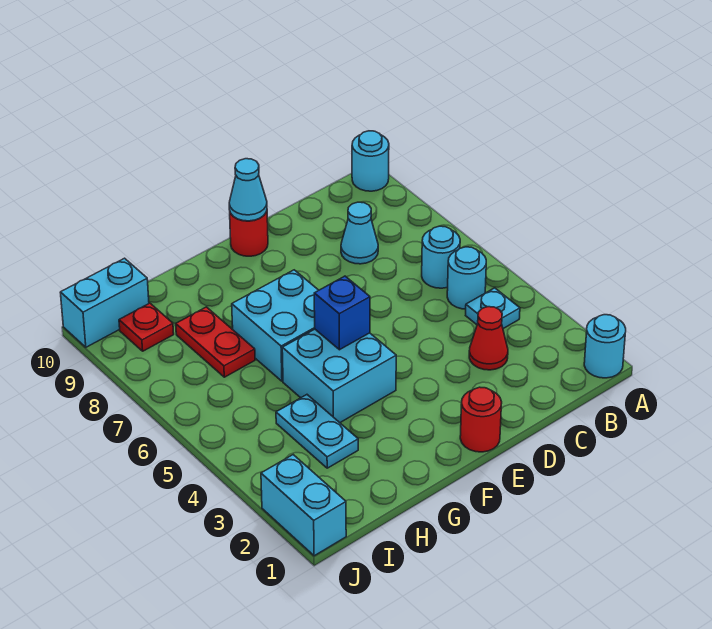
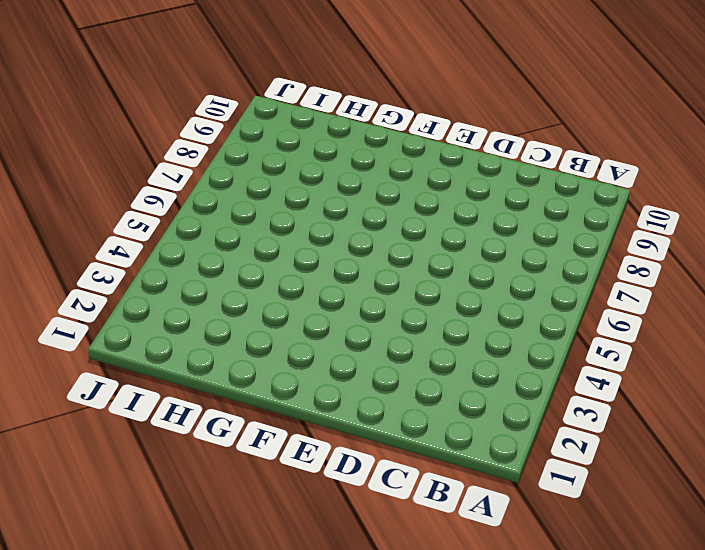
none -> cyan round brick A1 level 1
none -> cyan round brick A10 level 1
none -> cyan plate B4 level 1

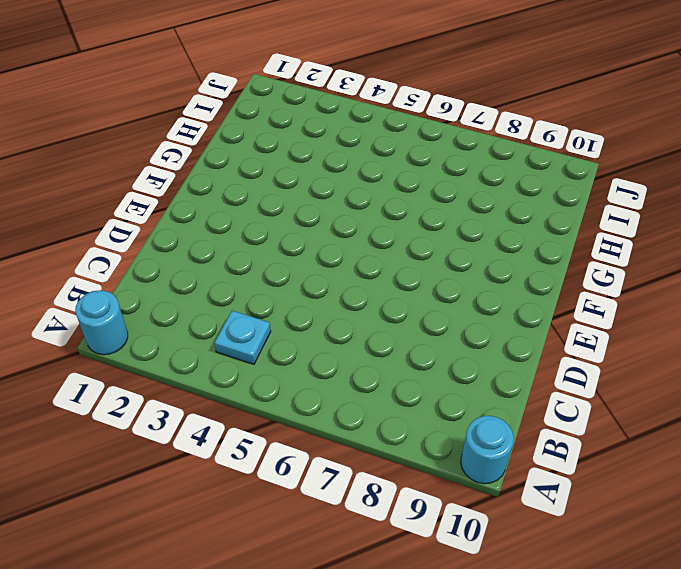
none -> cyan round brick B5 level 1
none -> cyan round brick B6 level 1
none -> red cone C3 level 1

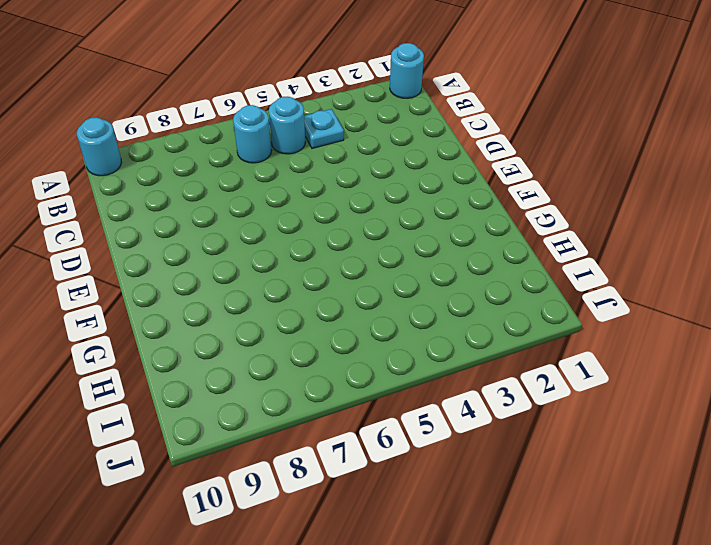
none -> red cone C3 level 1
none -> cyan cone C8 level 1
none -> red round brick E1 level 1

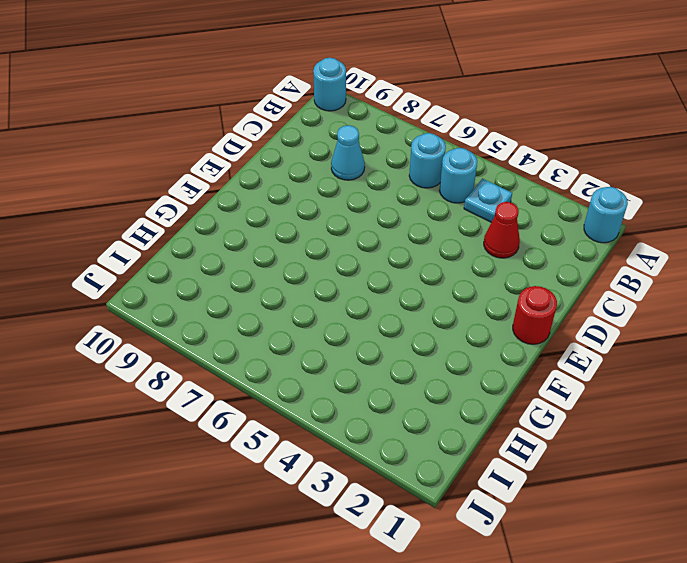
none -> red round brick E10 level 1
none -> cyan brick F4:G5 level 1
none -> cyan brick F6:G7 level 1

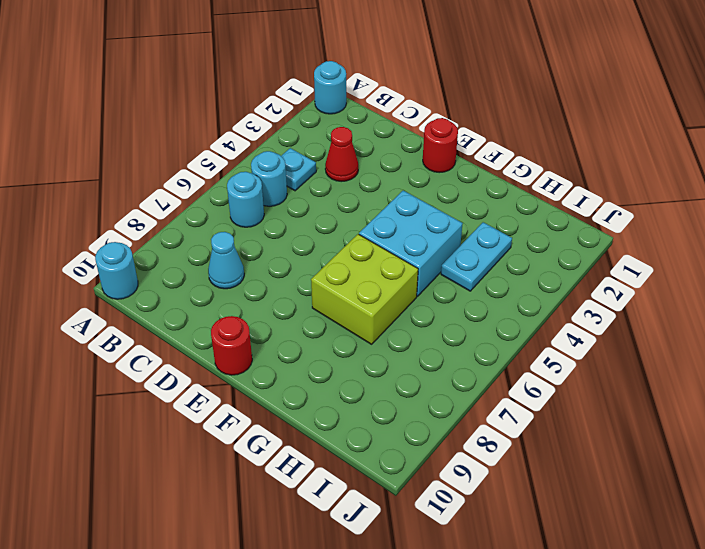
lime brick F6:G7 level 1 -> cyan brick F6:G7 level 1
none -> red plate H7:H8 level 1
none -> red plate I9 level 1
none -> cyan brick I10:J10 level 1

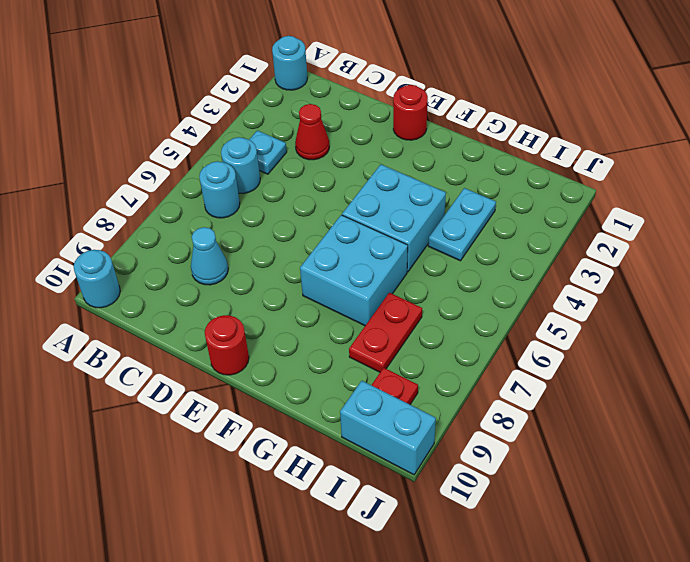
none -> cyan brick J1:J2 level 1
none -> cyan cone E10 level 2
none -> blue brick F5 level 2

